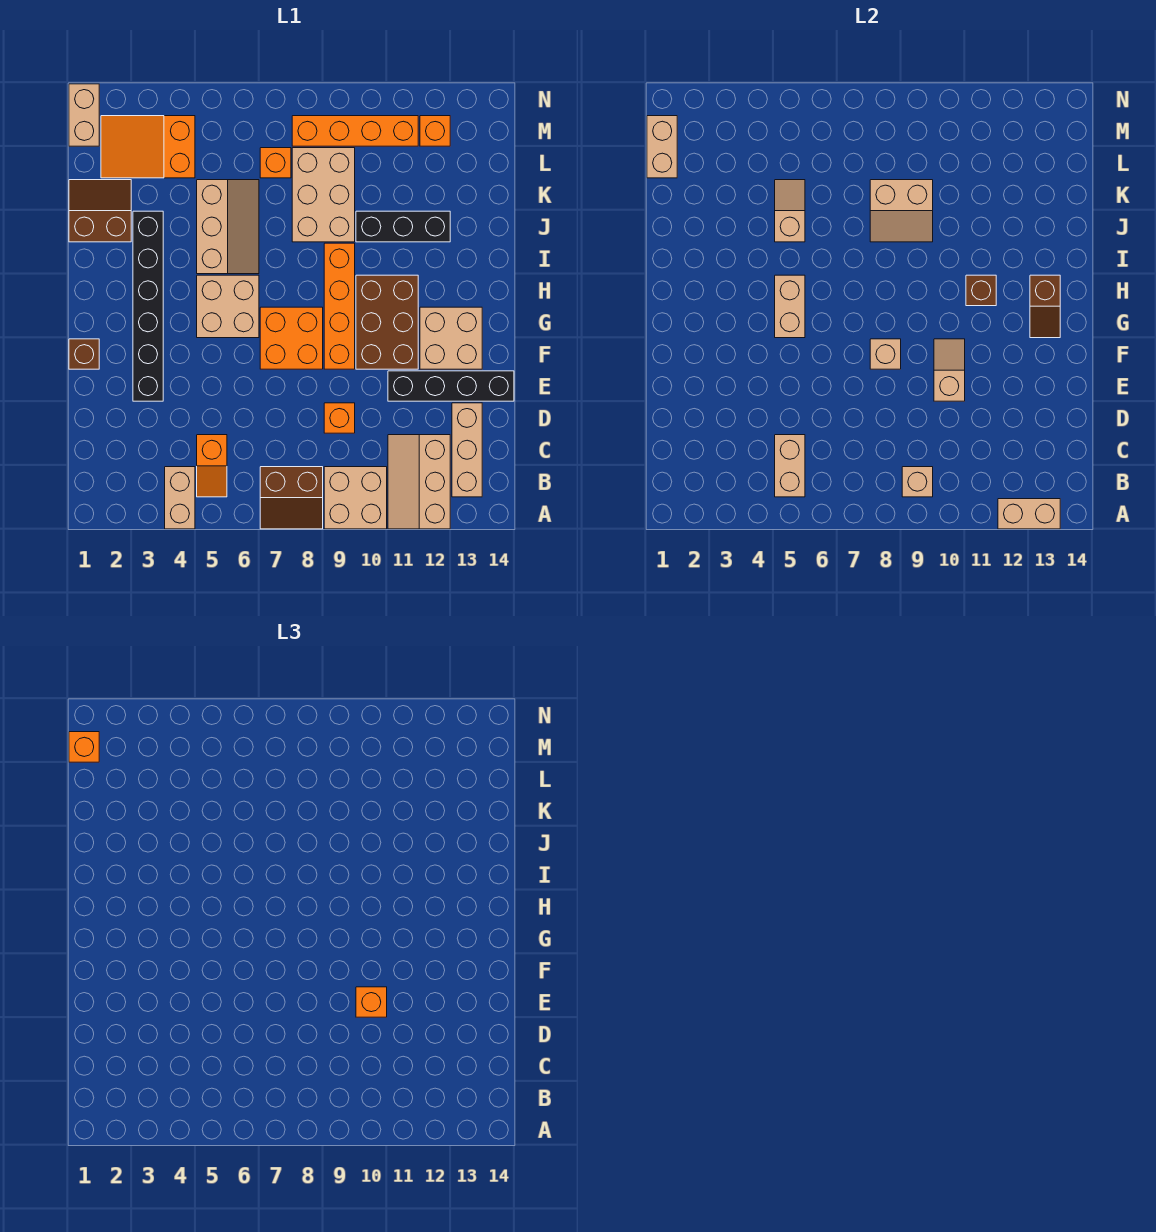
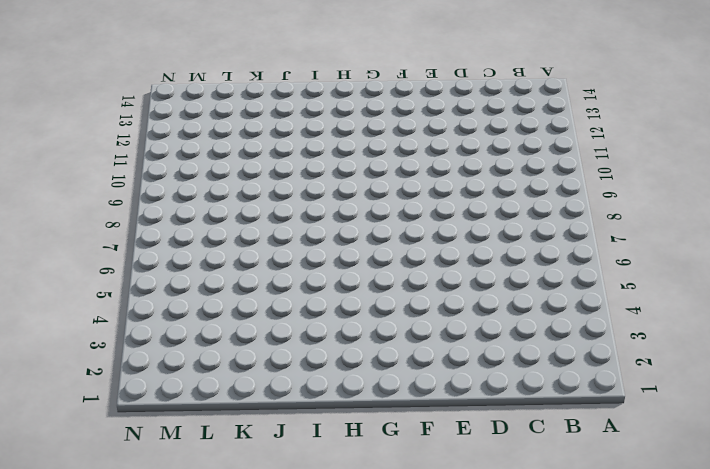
none -> tan brick A4:B4 level 1
none -> brown slope A7:B8 level 1 top B
none -> tan brick A9:B10 level 1
none -> tan slope A11:C12 level 1 top 12

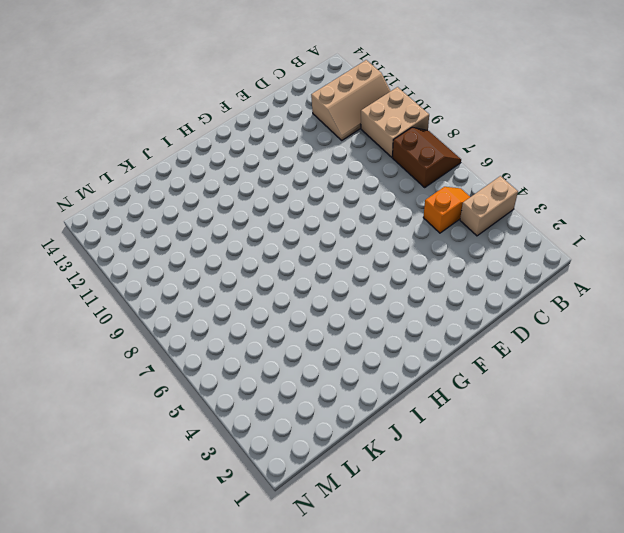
none -> tan brick B13:D13 level 1
none -> orange brick D9 level 1
none -> black brick E3:J3 level 1
none -> black brick E11:E14 level 1

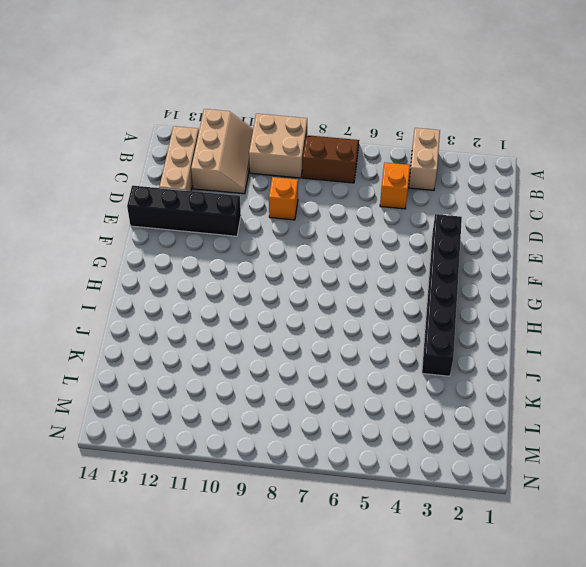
none -> brown brick F1 level 1
none -> orange brick F7:G8 level 1
none -> orange brick F9:I9 level 1
none -> brown brick F10:H11 level 1

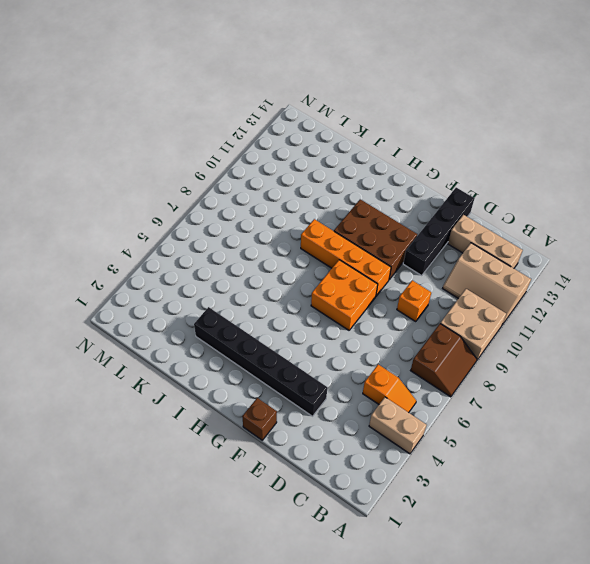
none -> tan brick F12:G13 level 1
none -> tan brick G5:H6 level 1
none -> tan slope I5:K6 level 1 top 5
none -> brown slope J1:K2 level 1 top J

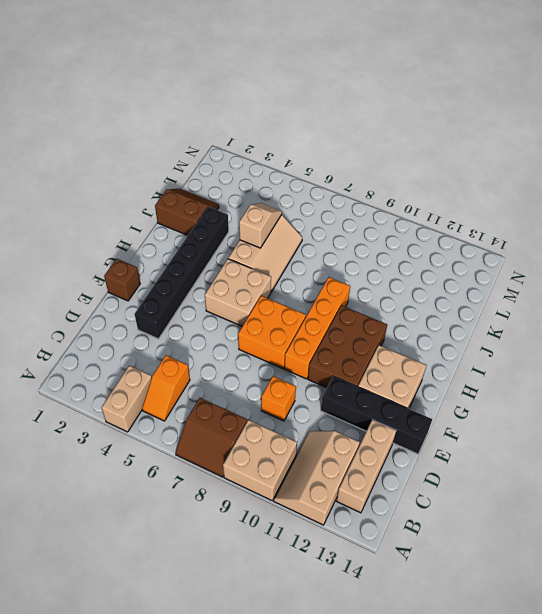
none -> tan brick J8:L9 level 1
none -> black brick J10:J12 level 1
none -> orange slope L2:M4 level 1 top 4
none -> orange brick L7 level 1

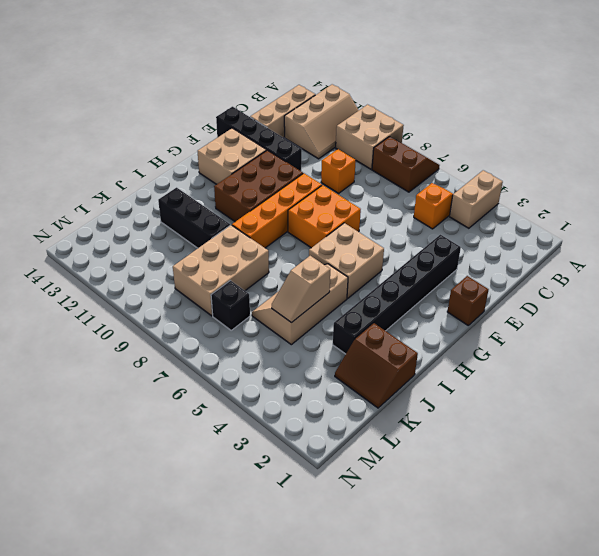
black brick L7 level 1 -> orange brick L7 level 1
none -> orange slope L2:M4 level 1 top 4
none -> tan brick M1:N1 level 1
none -> orange brick M8:M11 level 1
none -> orange brick M12 level 1

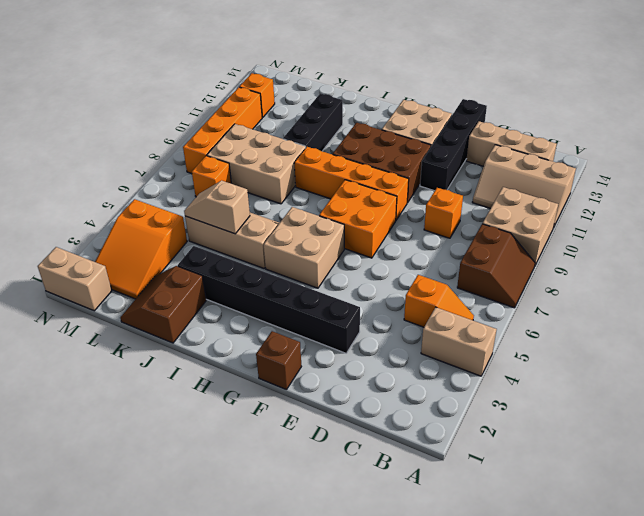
none -> tan brick A12:A13 level 2
none -> tan brick B5:C5 level 2
none -> tan brick B9 level 2
none -> tan slope E10:F10 level 2 top E

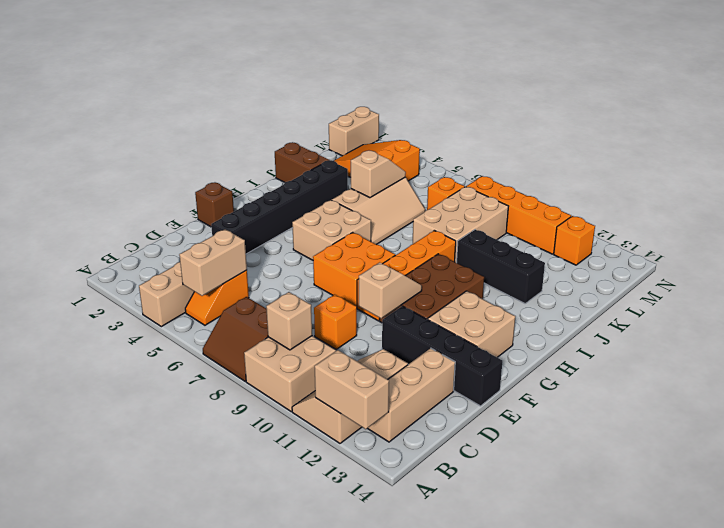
none -> tan brick F8 level 2
none -> tan brick G5:H5 level 2
none -> brown slope G13:H13 level 2 top H
none -> brown brick H11 level 2

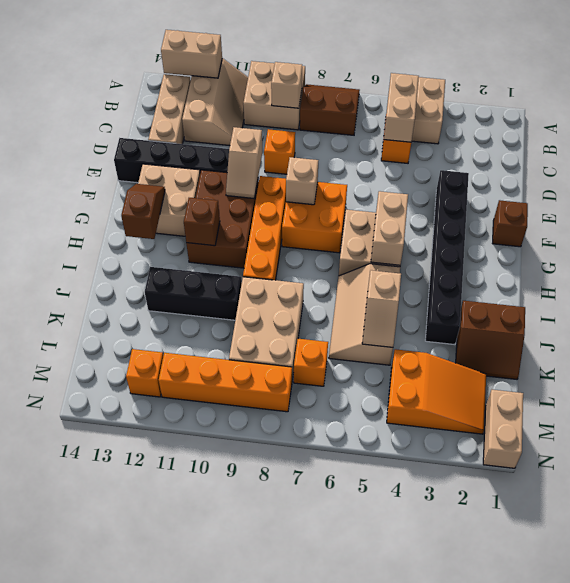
none -> tan slope J8:K9 level 2 top K
none -> tan brick L1:M1 level 2
none -> orange brick E10 level 3
none -> orange brick M1 level 3

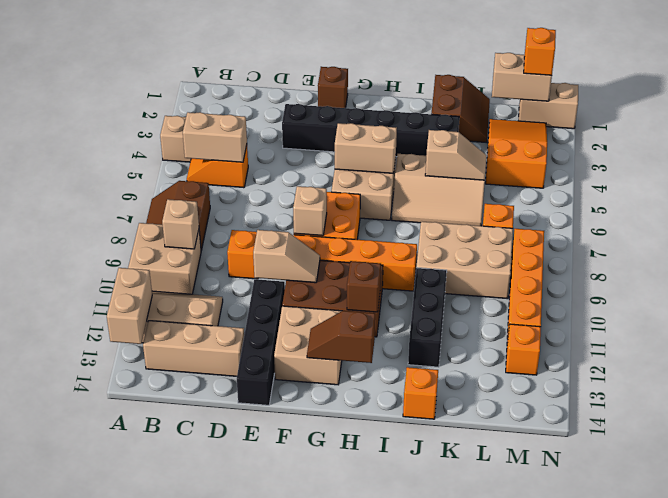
orange brick J14 level 1 -> orange brick E10 level 3
none -> tan slope J8:K9 level 2 top K

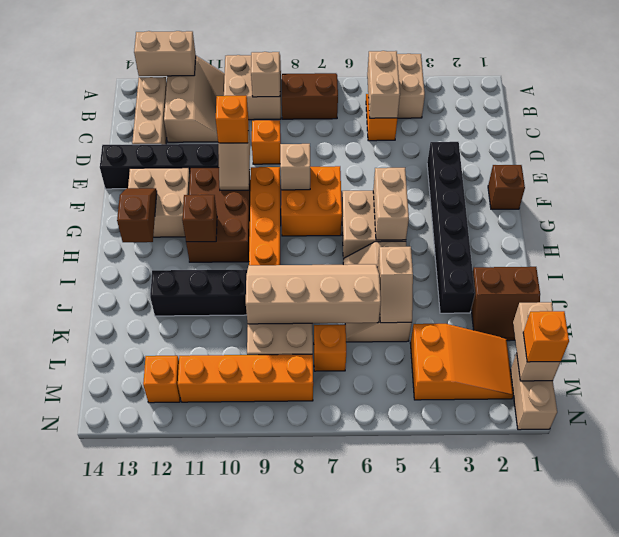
tan slope J6:K9 level 2 top K -> tan slope J8:K9 level 2 top K

